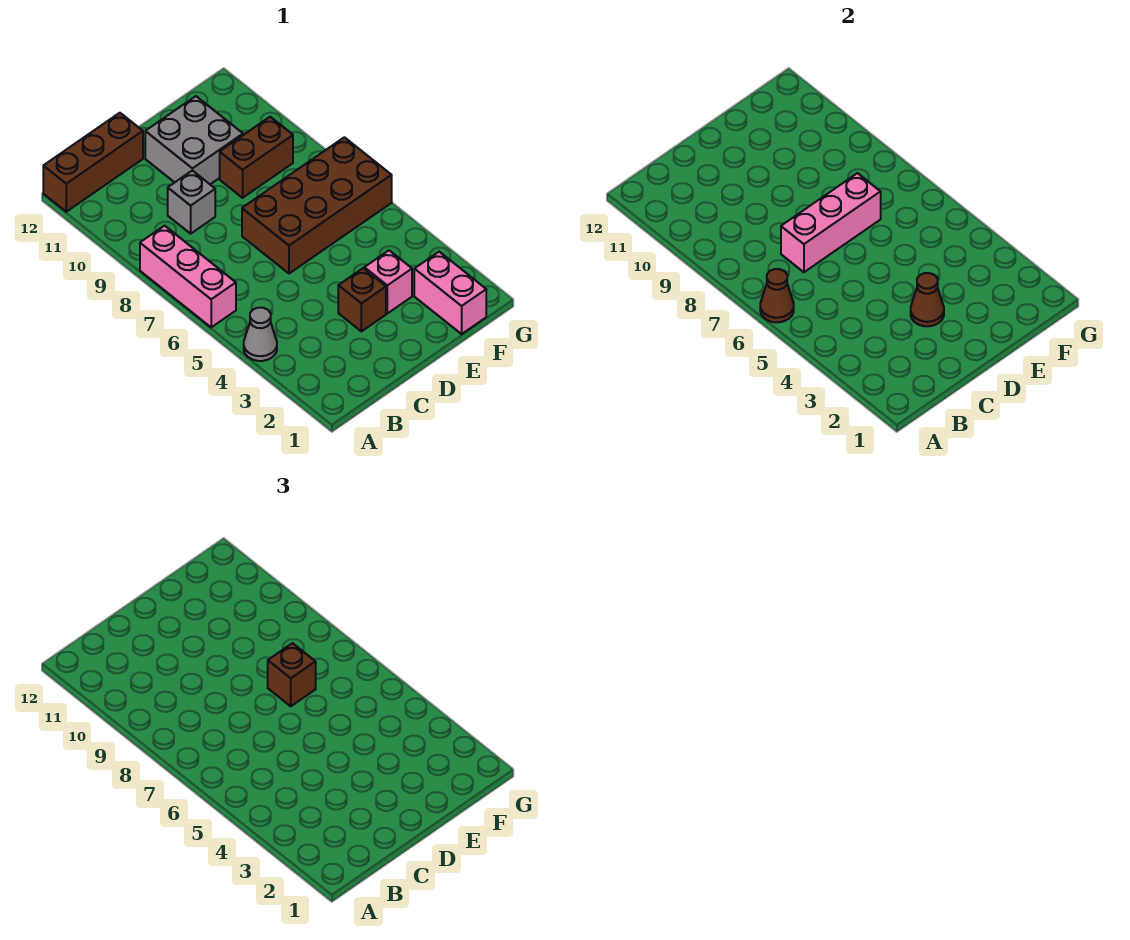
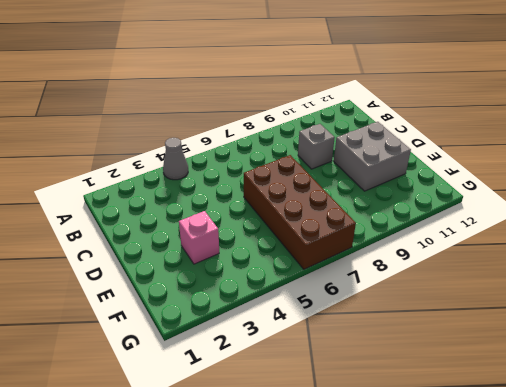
none -> pink brick A6:A8 level 1
none -> brown brick A12:C12 level 1
none -> brown brick D3 level 1

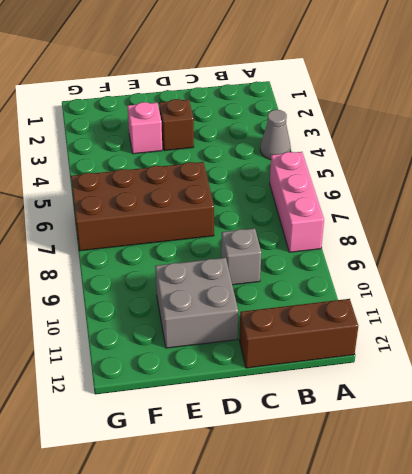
none -> brown brick E9:F9 level 1
none -> pink brick F1:F2 level 1
none -> brown cone A6 level 2

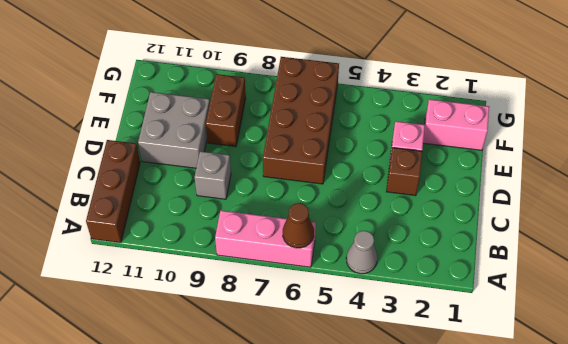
none -> pink brick C7:E7 level 2
none -> brown cone D3 level 2
none -> brown brick E7 level 3

